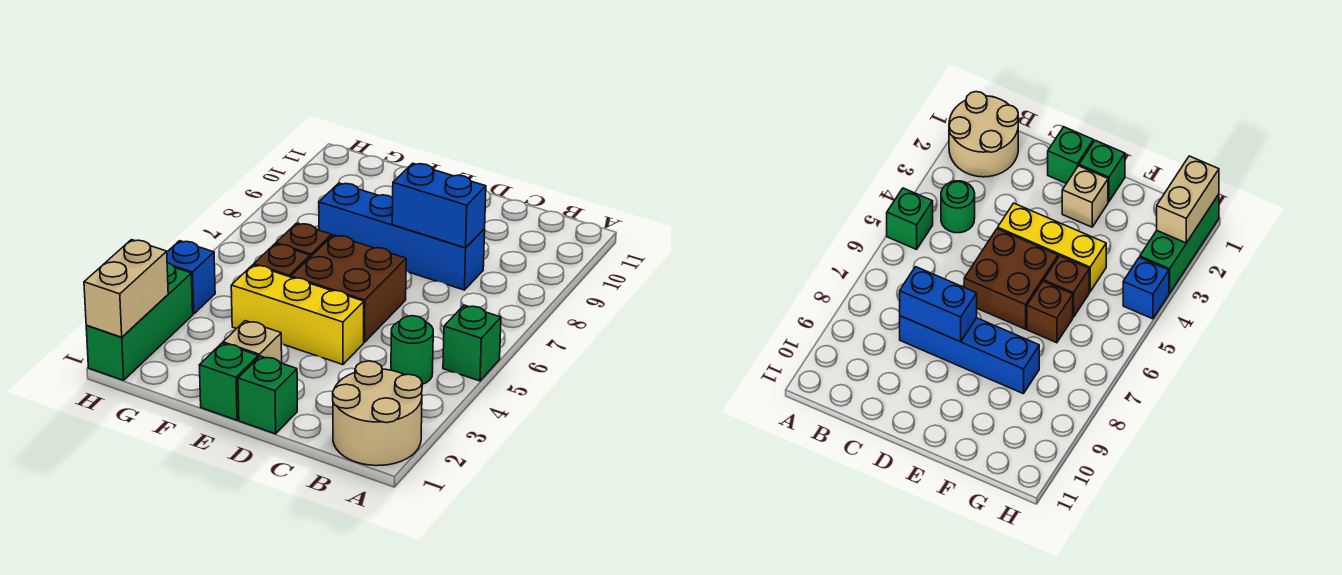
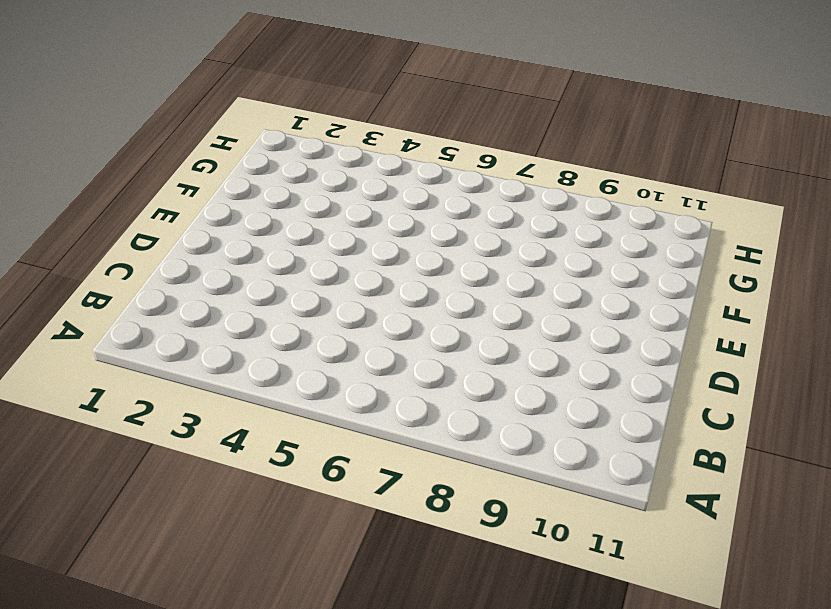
none -> tan round brick A1:B2 level 1
none -> green brick A5 level 1
none -> green round brick B4 level 1

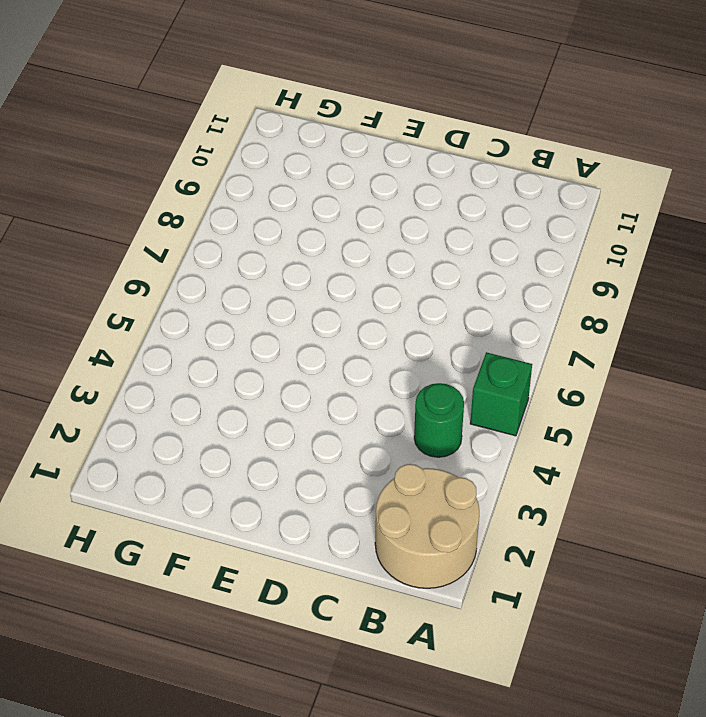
none -> blue brick C8:F8 level 1
none -> green brick D1 level 1
none -> yellow brick D4:F4 level 1

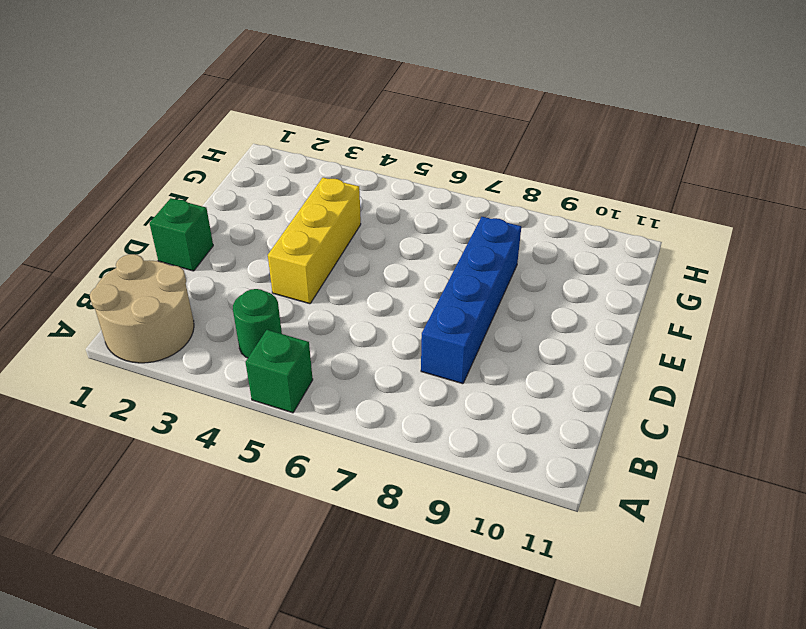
none -> brown brick D5:E6 level 1
none -> green brick E1 level 1
none -> tan brick E2 level 1

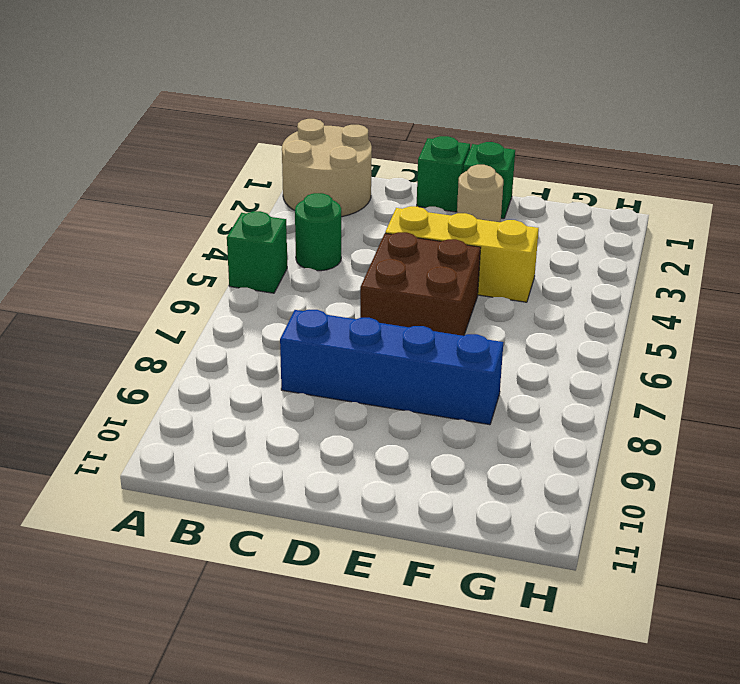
tan round brick E2 level 1 -> tan brick E2 level 1
none -> brown brick F5 level 1
none -> brown brick F6 level 1
none -> green brick H1:H3 level 1

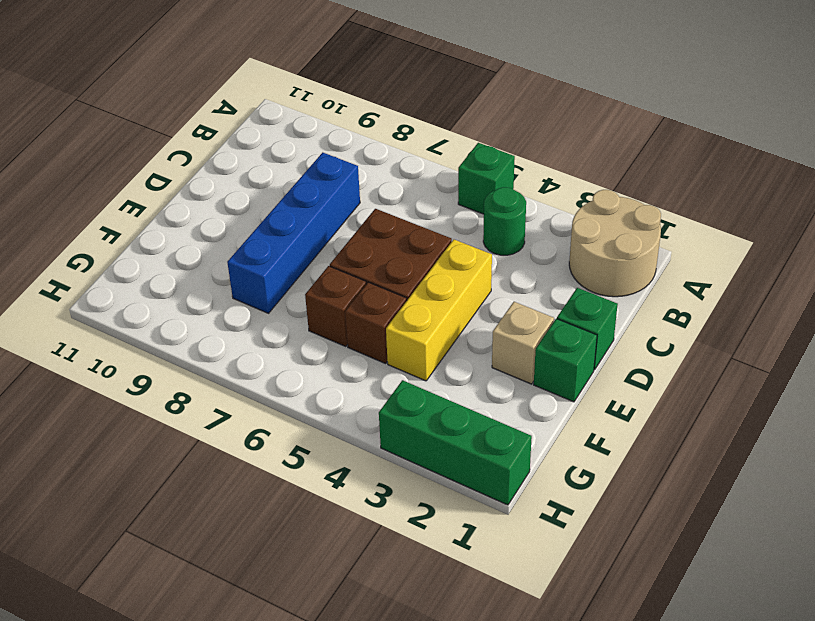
none -> blue brick H4 level 1
none -> blue brick C8:D8 level 2
none -> tan brick H1:H2 level 2

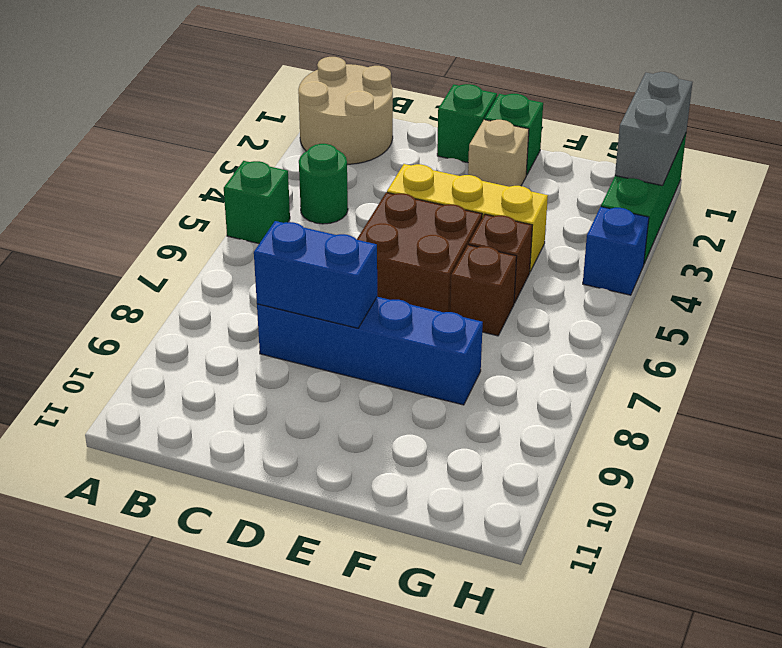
grey brick H1:H2 level 2 -> tan brick H1:H2 level 2

